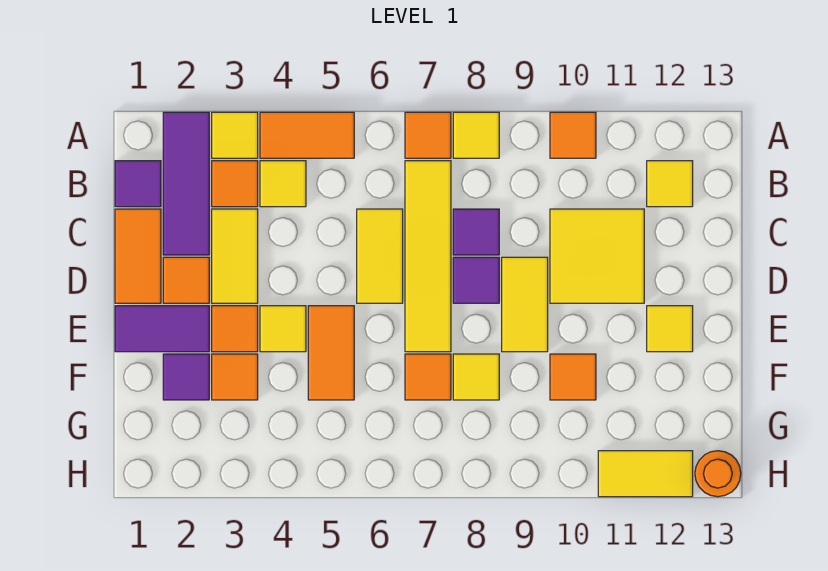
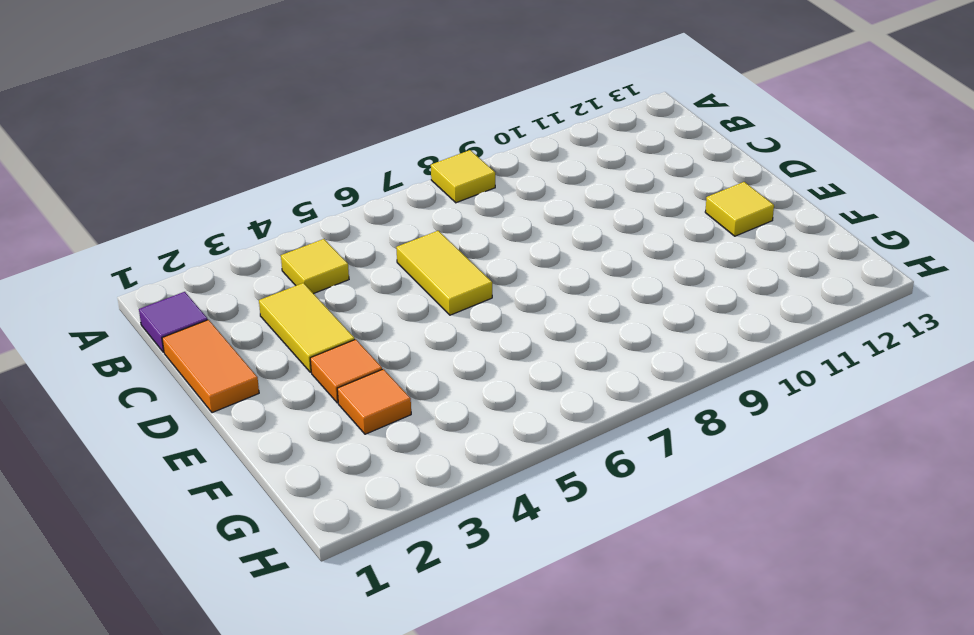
none -> purple tile A2:C2 level 1
none -> yellow tile A3 level 1
none -> orange tile A4:A5 level 1
none -> orange tile A7 level 1

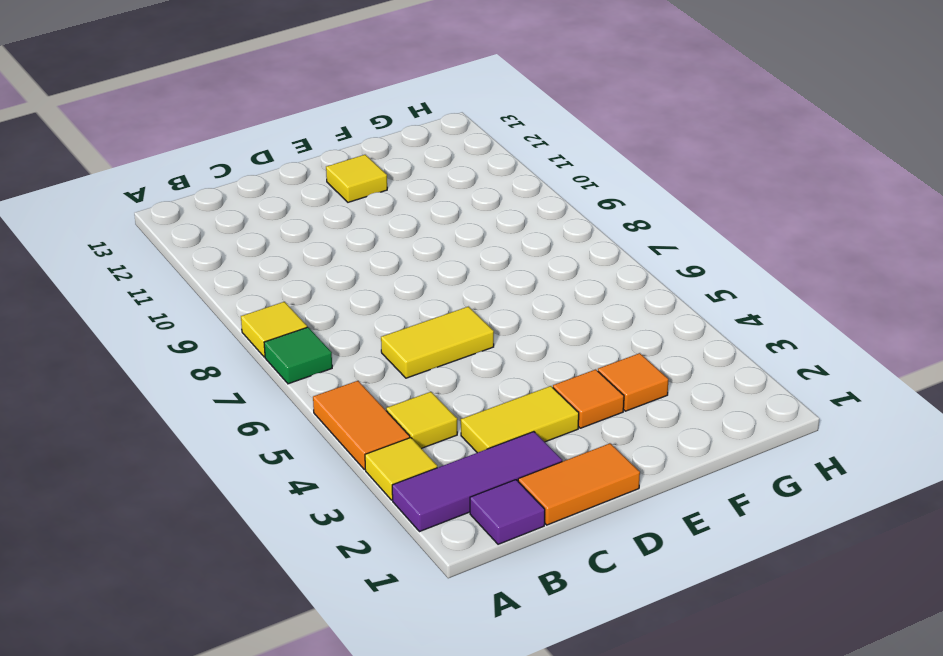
green tile A7 level 1 -> orange tile A7 level 1
none -> orange tile A10 level 1
none -> orange tile B3 level 1
none -> yellow tile B7:E7 level 1
none -> yellow tile B12 level 1

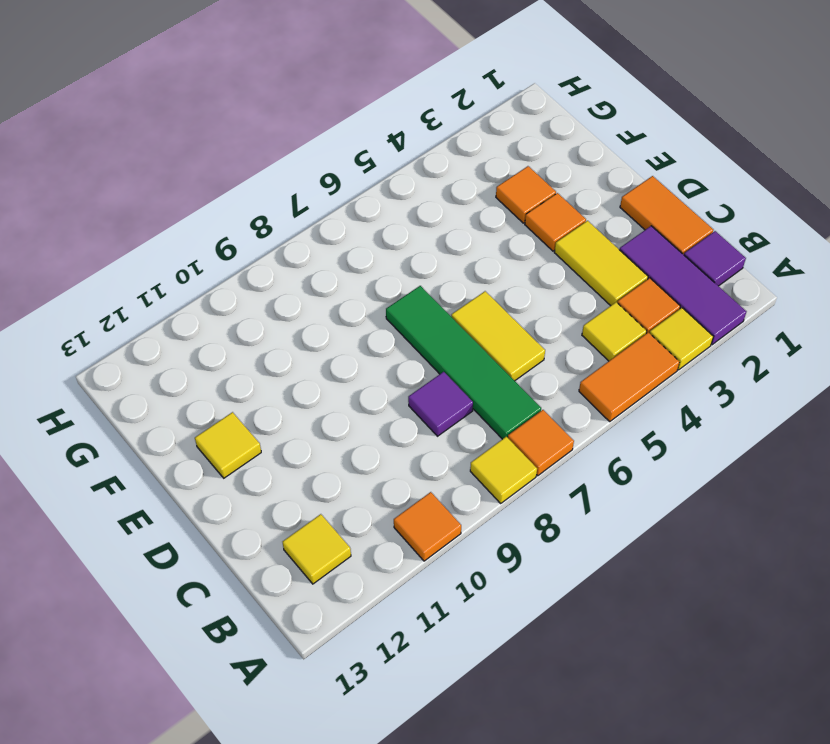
green tile B7:E7 level 1 -> yellow tile B7:E7 level 1
none -> yellow tile C10:D11 level 1
none -> orange tile D2 level 1
none -> purple tile D8 level 1
none -> yellow tile D9:E9 level 1

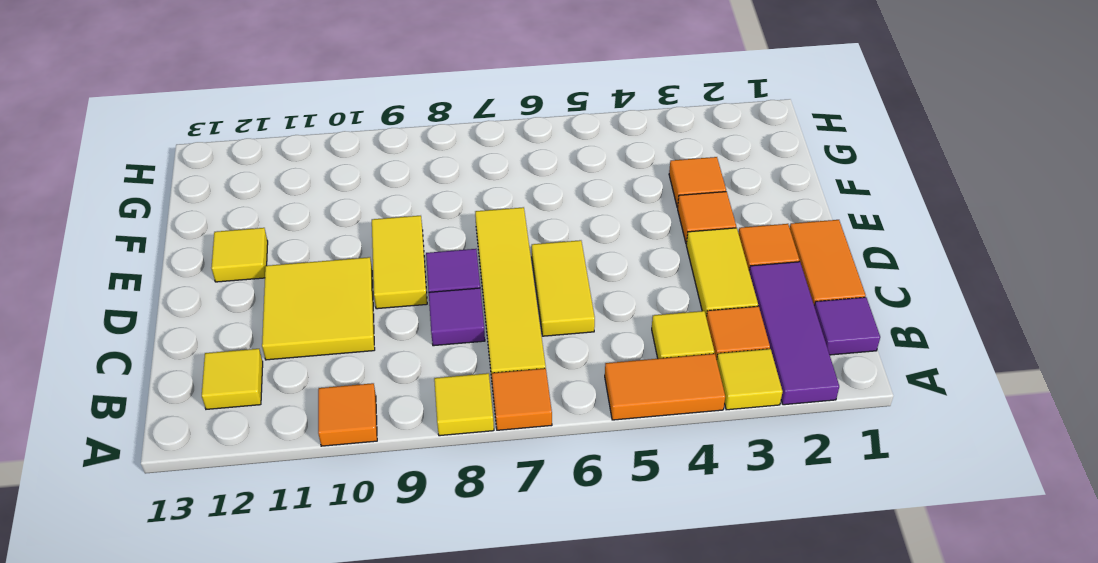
none -> purple tile E1:E2 level 1
none -> yellow tile E4 level 1
none -> orange tile E5:F5 level 1
none -> purple tile F2 level 1

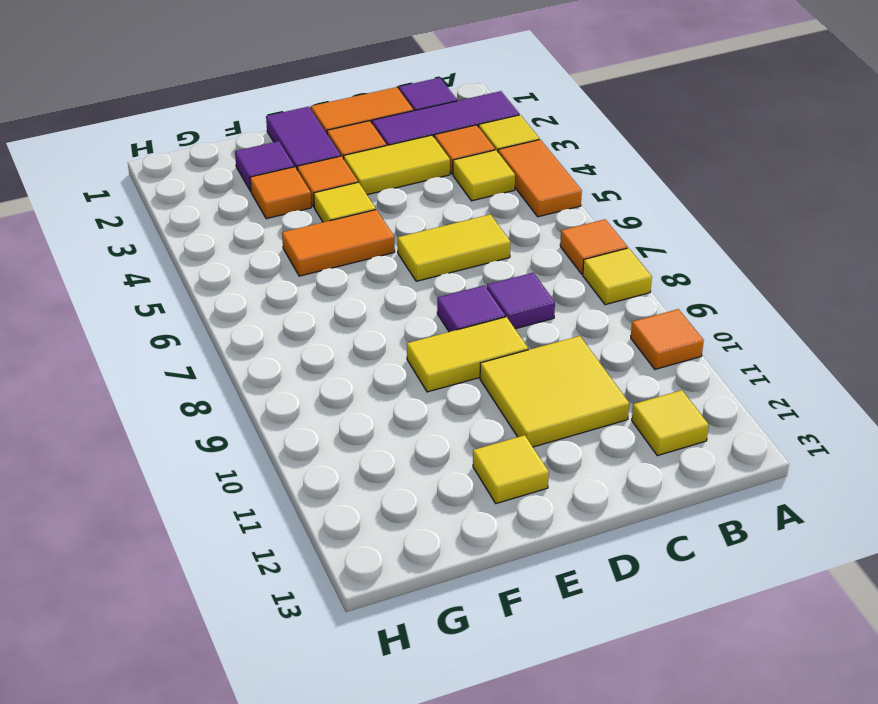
none -> yellow tile B7:E7 level 1
none -> orange tile F7 level 1
none -> yellow tile F8 level 1
none -> orange tile F10 level 1

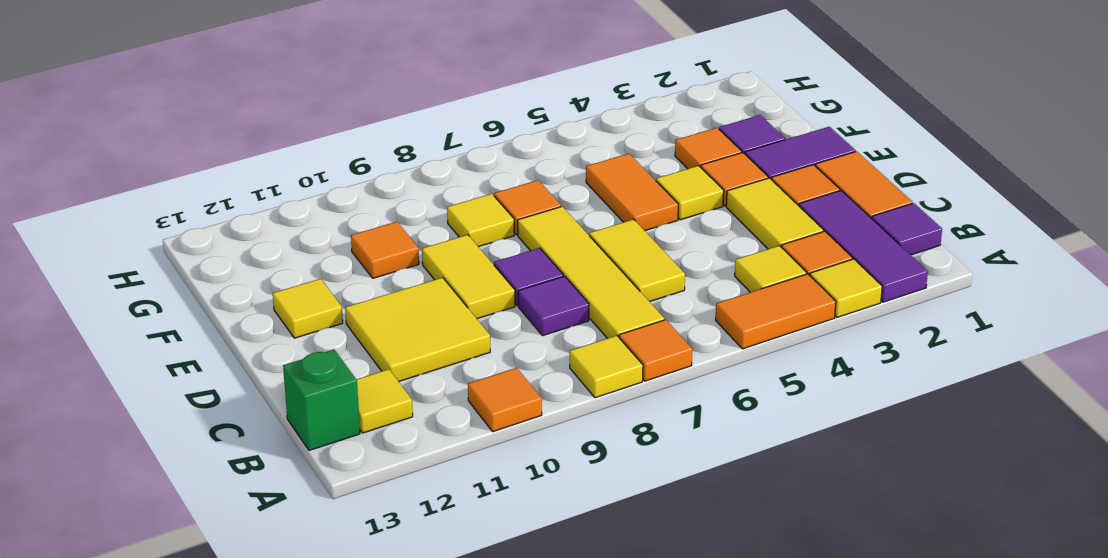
green brick B13 level 1 -> none
none -> yellow tile H11:H12 level 1
none -> orange round brick H13 level 1

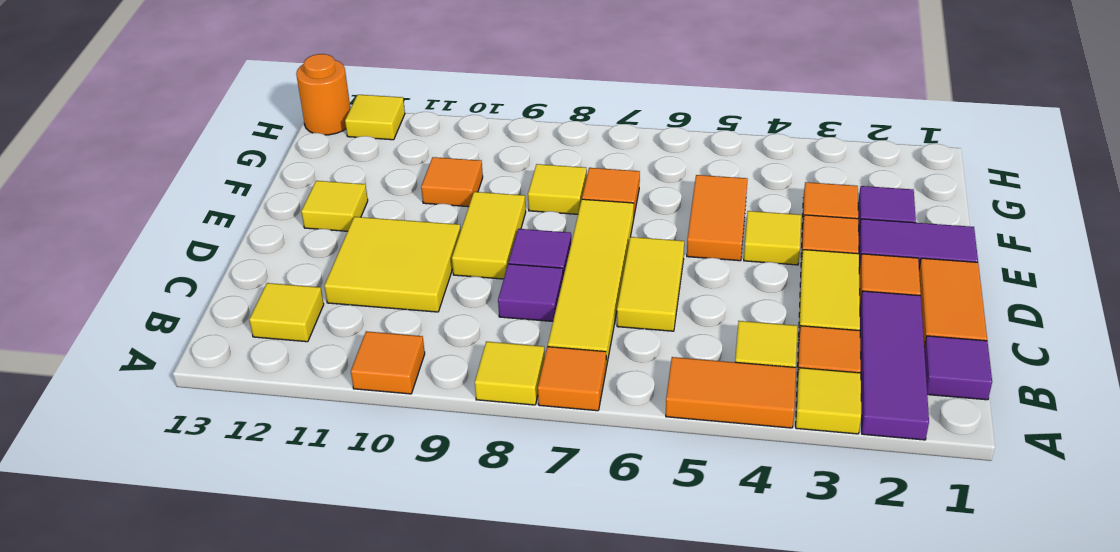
yellow tile H12 level 1 -> yellow tile H11:H12 level 1

